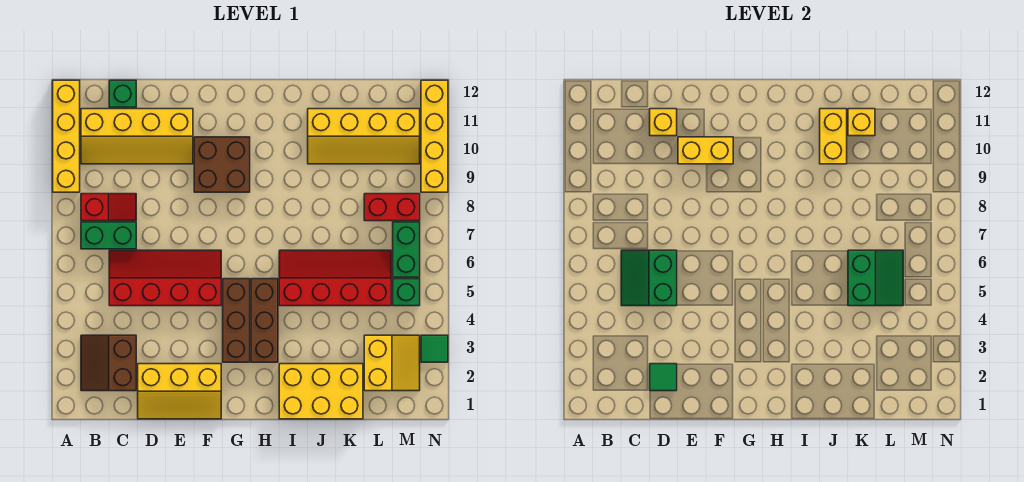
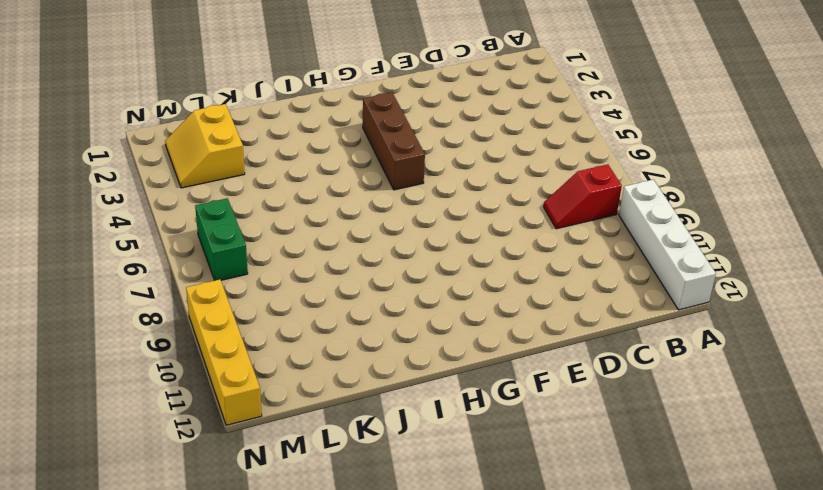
white brick A9:A12 level 1 -> yellow brick A9:A12 level 1
none -> brown slope B2:C3 level 1 top C
none -> green brick B7:C7 level 1
none -> yellow slope B10:E11 level 1 top 11

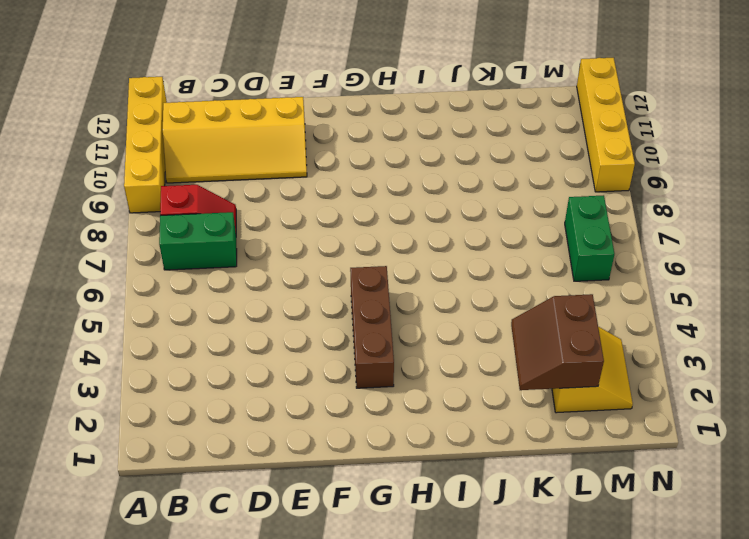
brown slope K2:L3 level 2 top L -> brown slope B2:C3 level 1 top C
none -> red slope C5:F6 level 1 top 5
none -> green brick C12 level 1
none -> yellow slope D1:F2 level 1 top 2

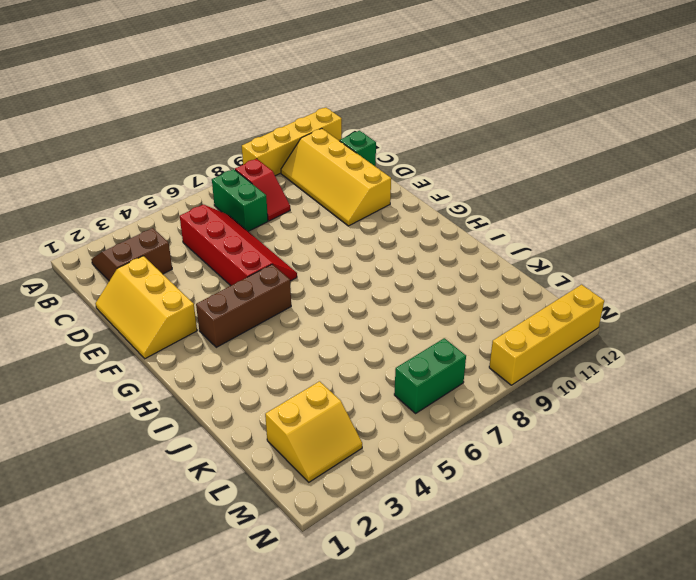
none -> brown brick F9:G10 level 1
none -> brown brick H3:H5 level 1
none -> yellow brick I1:K2 level 1

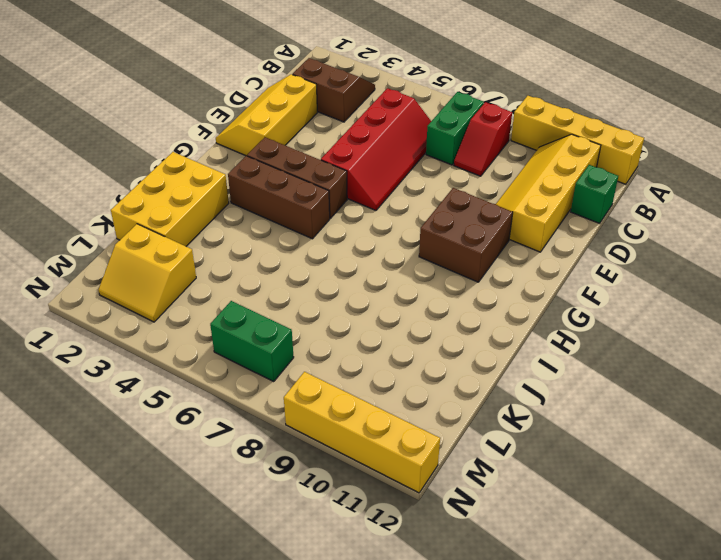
none -> red slope I5:L6 level 1 top 5
none -> yellow slope J10:M11 level 1 top 11
none -> red brick L8:M8 level 1

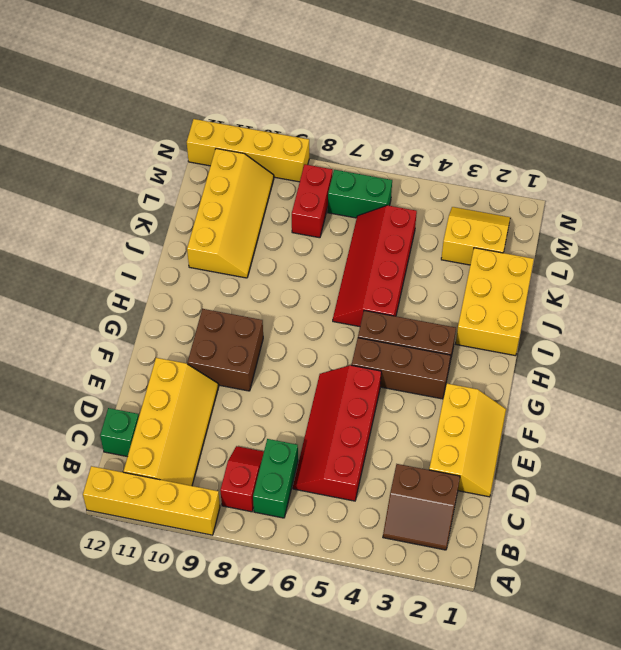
none -> green brick M5 level 1
none -> green tile N3 level 1
none -> green slope C5:D6 level 2 top D

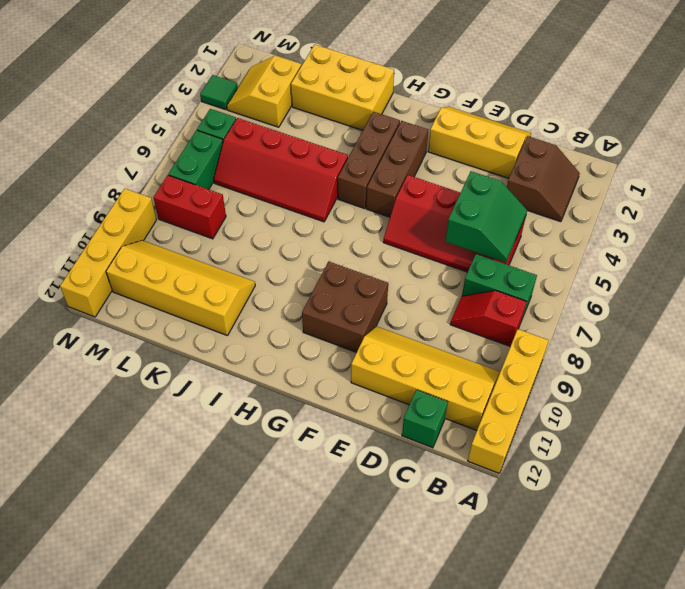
none -> green tile D2 level 2
none -> yellow brick D11 level 2
none -> yellow brick E10:F10 level 2

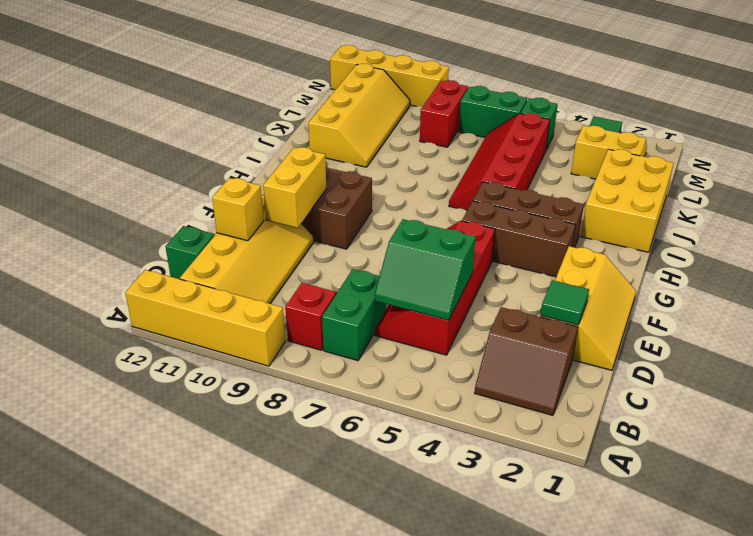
none -> yellow brick J10:J11 level 2
none -> green slope K5:L6 level 2 top K
none -> yellow brick K11 level 2

